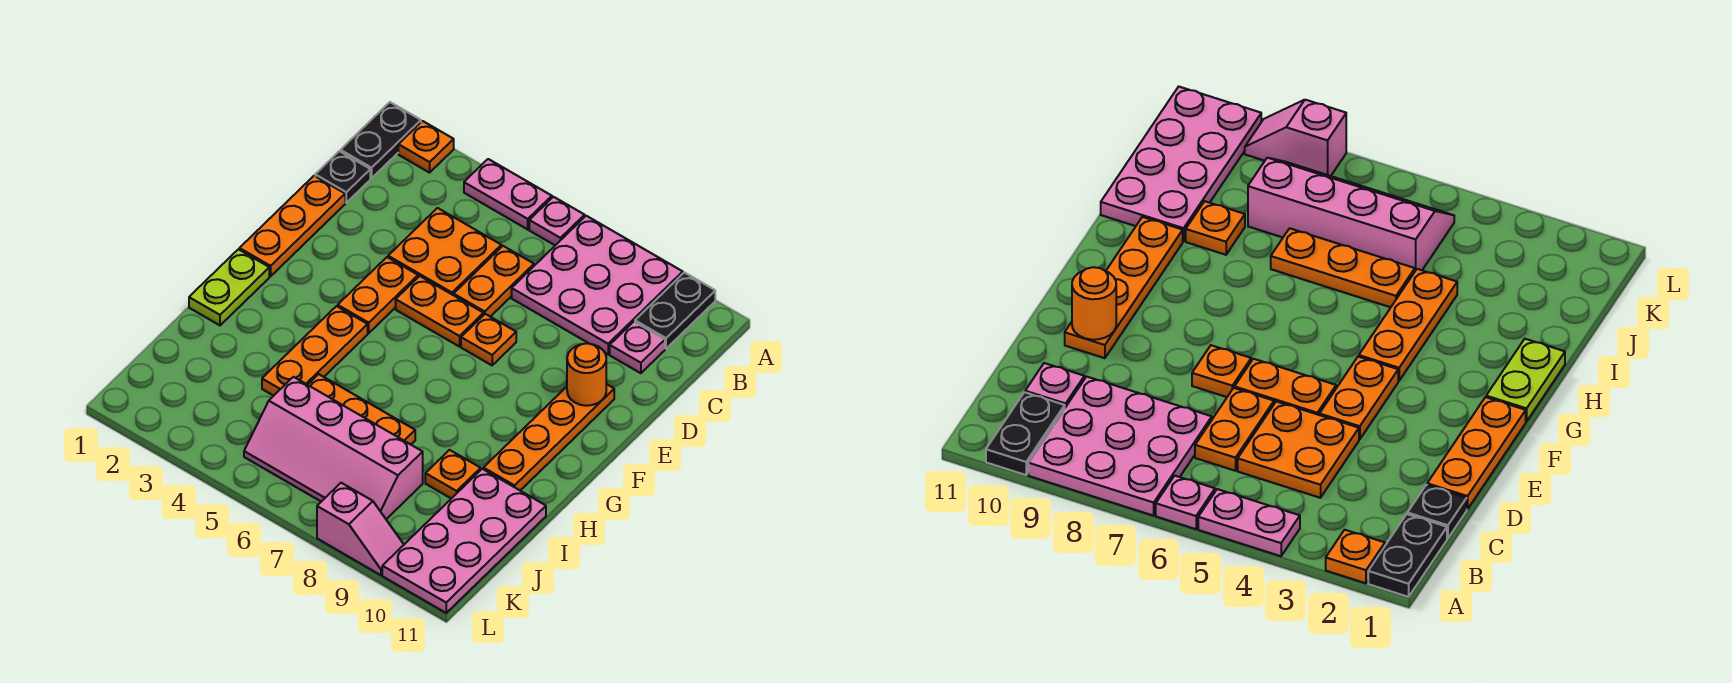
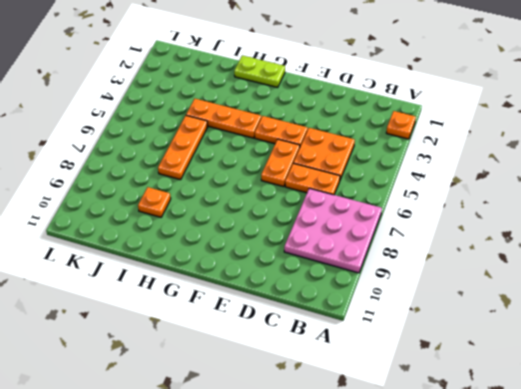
none -> black plate A1:B1 level 1
none -> pink plate A4:A5 level 1
none -> pink plate A6 level 1

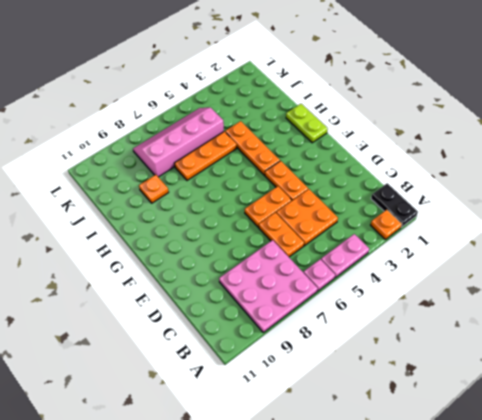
none -> black plate A10:B10 level 1
none -> black plate C1 level 1
none -> pink plate C10 level 1

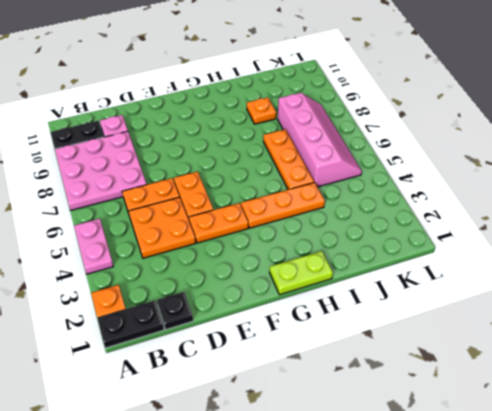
none -> pink plate A6 level 1
none -> orange plate D1:F1 level 1
none -> orange plate E7 level 1

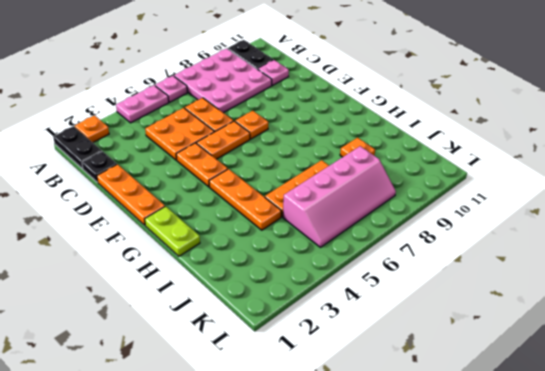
none -> orange plate E10:H10 level 1
none -> pink plate I10:L11 level 1
none -> pink slope L8:L9 level 1 top 8

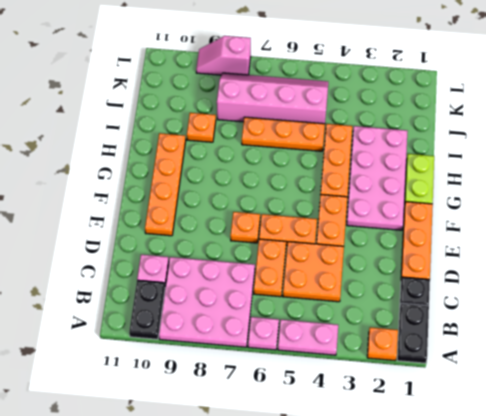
pink plate F2:I3 level 1 -> pink plate I10:L11 level 1
none -> orange round brick E10 level 2

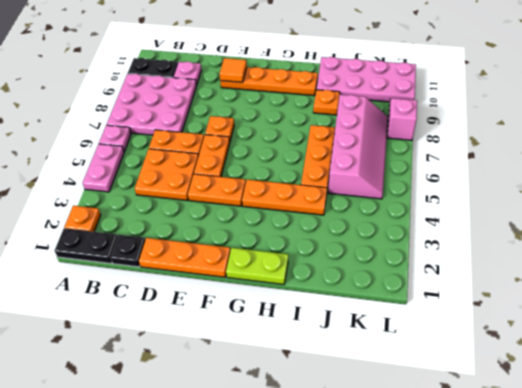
orange tile E10 level 2 -> orange round brick E10 level 2

